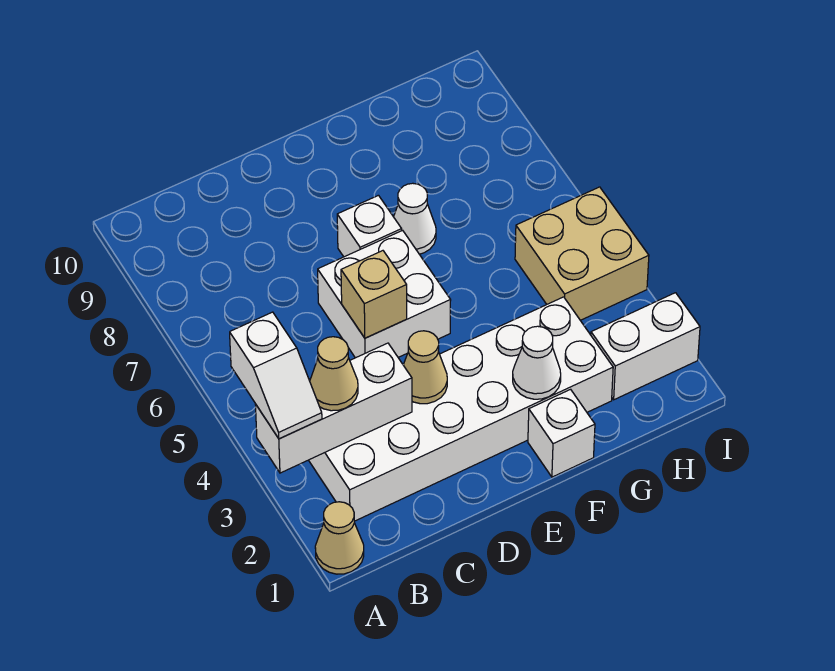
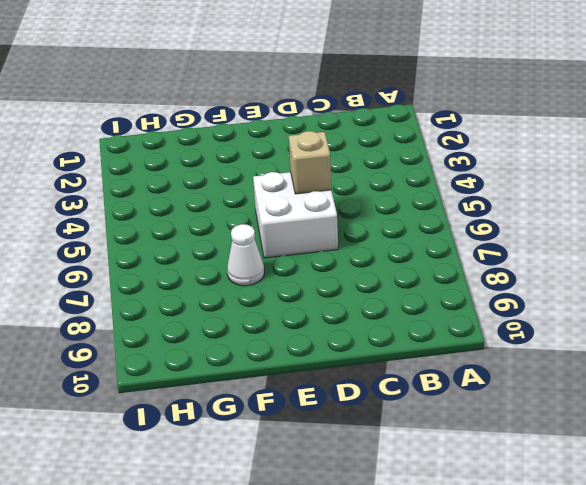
none -> tan cone A1 level 1
none -> white brick B2:G3 level 1
none -> white brick E7 level 1

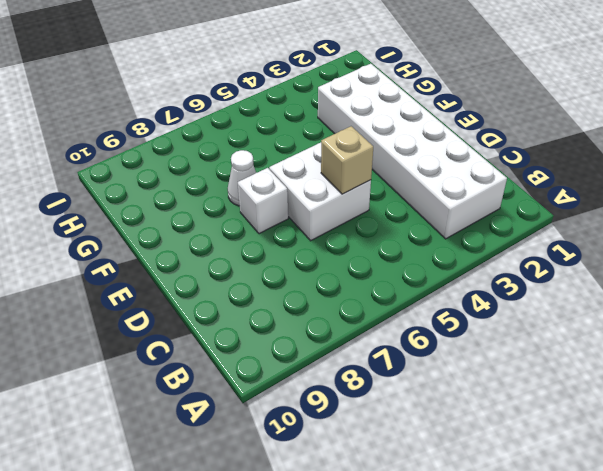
none -> tan cone A1 level 1
none -> white brick F1 level 1
none -> white brick H2:I2 level 1

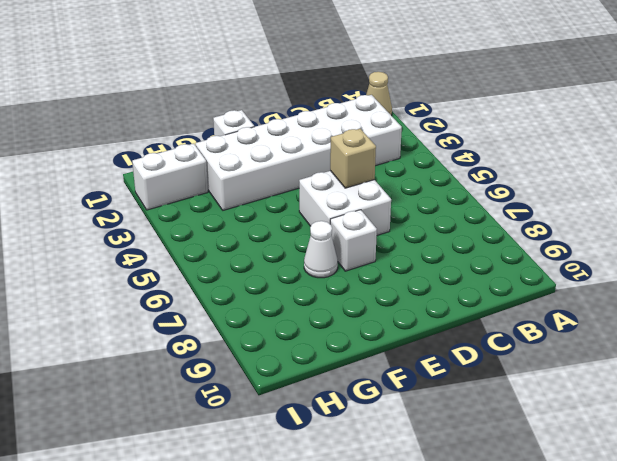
none -> tan brick H4:I5 level 1
none -> white brick A3:C3 level 2
none -> tan cone D3 level 2

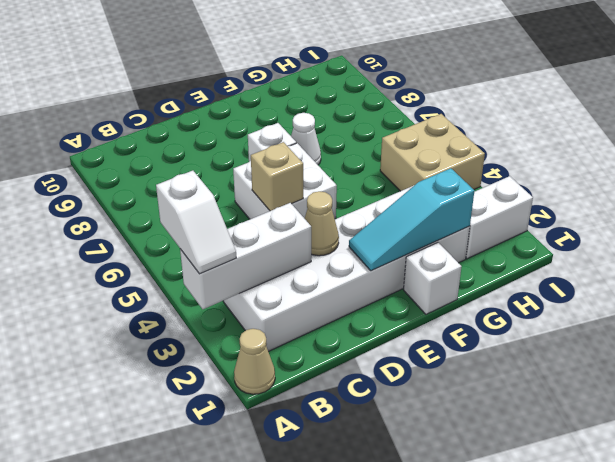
cyan slope E2:G2 level 2 top G -> white cone F2 level 2
none -> tan cone B3 level 3

